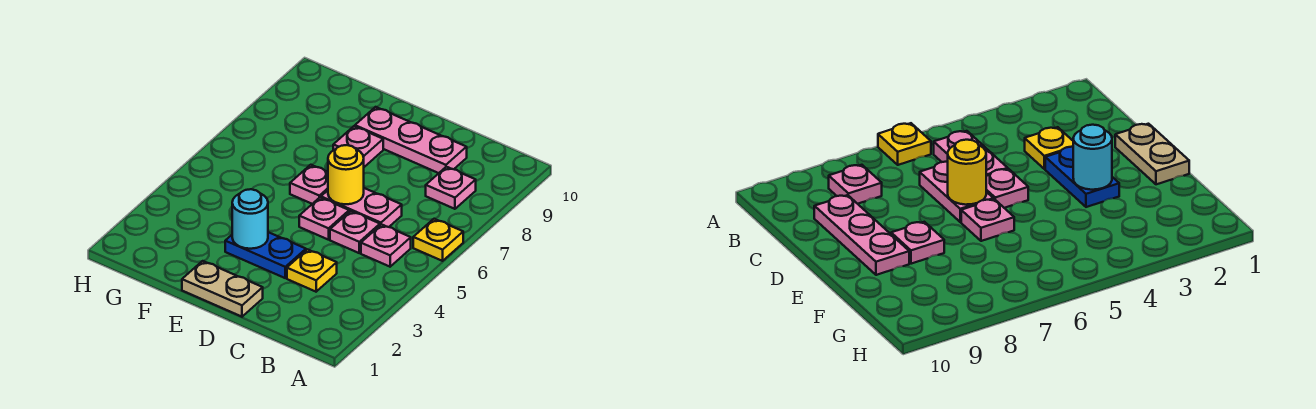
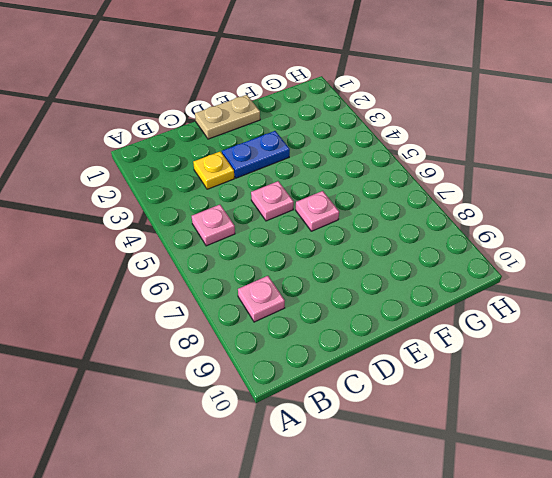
none -> yellow plate A6 level 1
none -> pink plate C5 level 1
none -> pink plate C6:D6 level 1

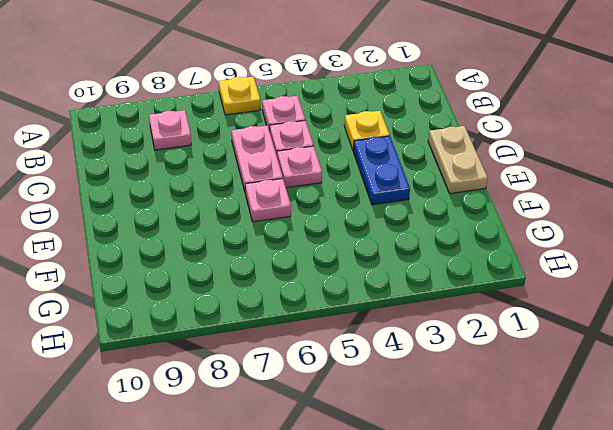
none -> pink plate C9:E9 level 1
none -> pink plate E8 level 1
none -> yellow round brick D6 level 2

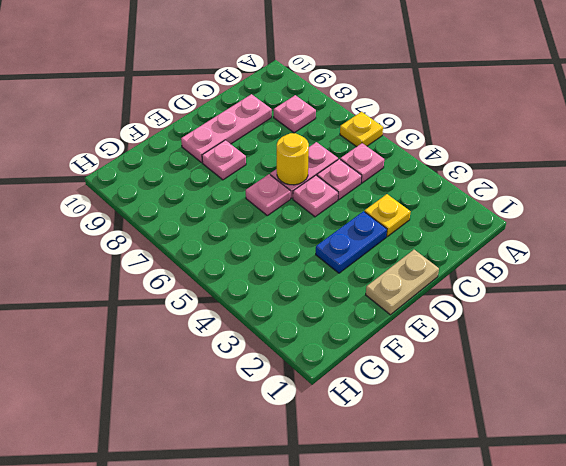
none -> cyan round brick E3 level 2

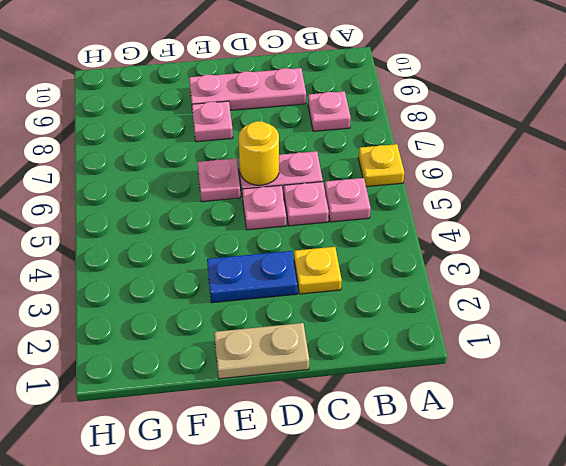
none -> cyan round brick E3 level 2

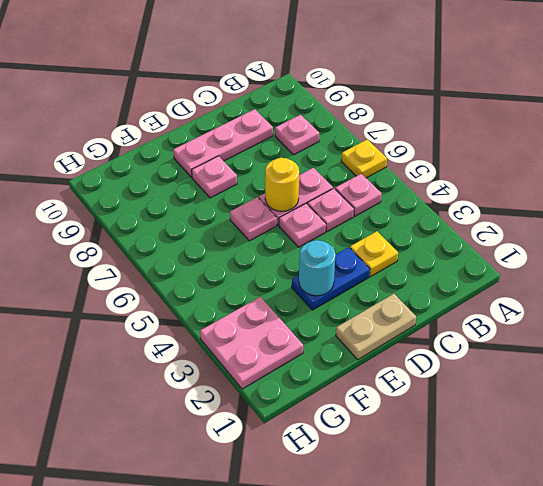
pink plate G2:H3 level 1 -> none

